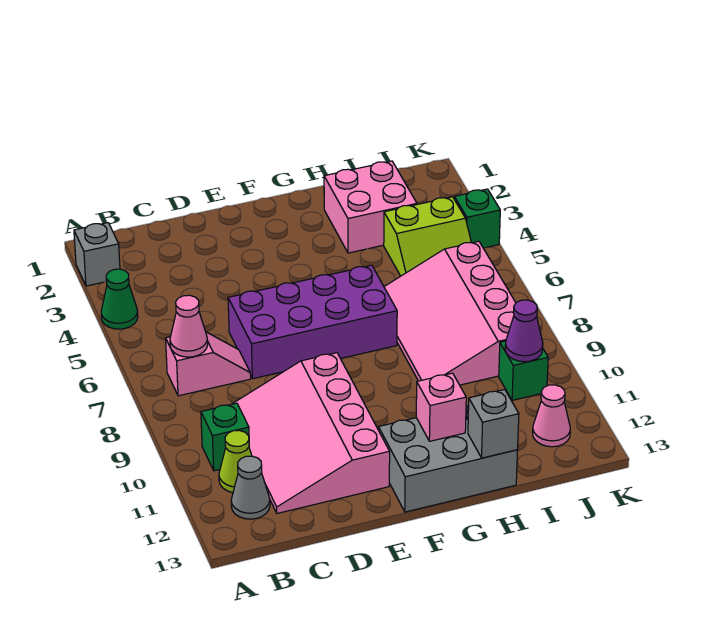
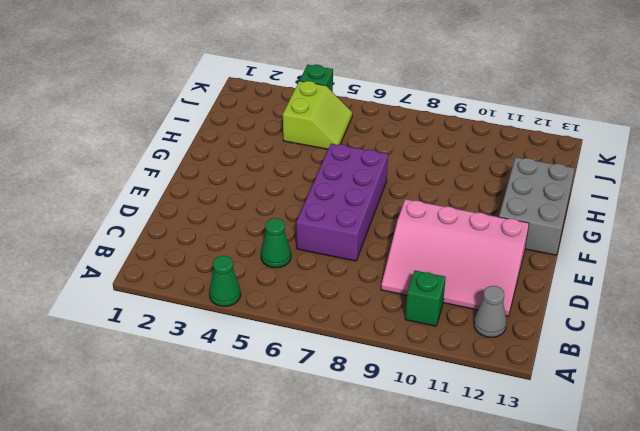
green cone C5 level 1 -> none
none -> grey brick A2 level 1
none -> pink slope B7:C7 level 1 top B
none -> lime cone B11 level 1

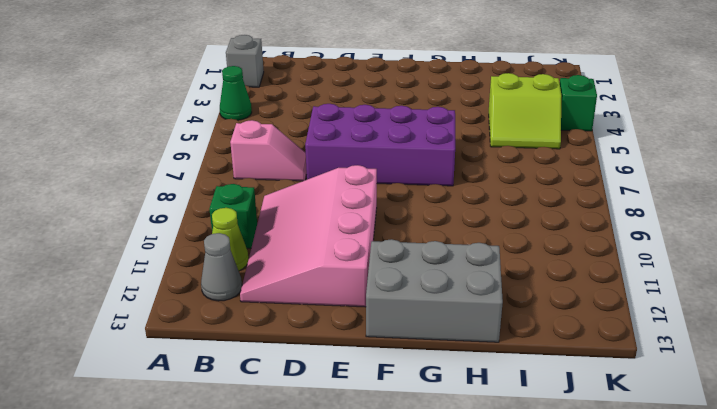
none -> pink brick H2:I3 level 1
none -> pink slope H6:J9 level 1 top J
none -> green brick J10 level 1

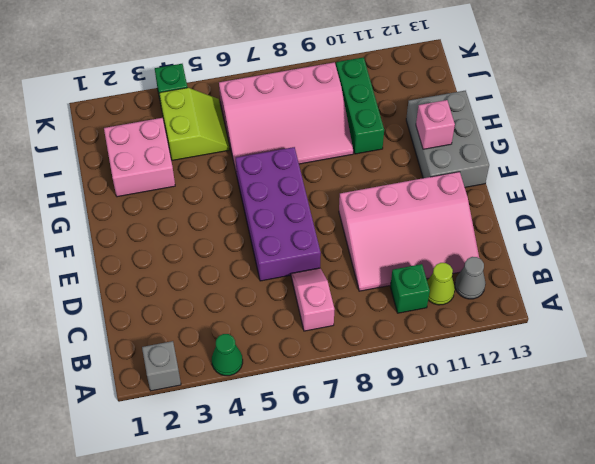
green brick H10:J10 level 1 -> green brick J10 level 1
none -> pink cone J12 level 1
none -> pink cone B7 level 2
none -> grey brick H13 level 2

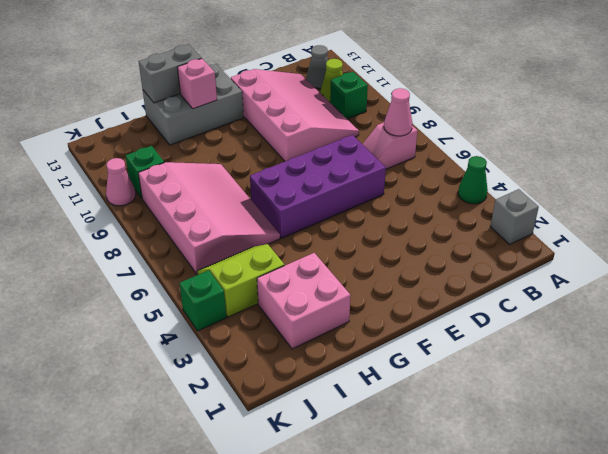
grey brick G13:H13 level 2 -> grey brick H13 level 2
pink cone K10 level 1 -> pink cone J12 level 1
none -> purple cone J10 level 2

